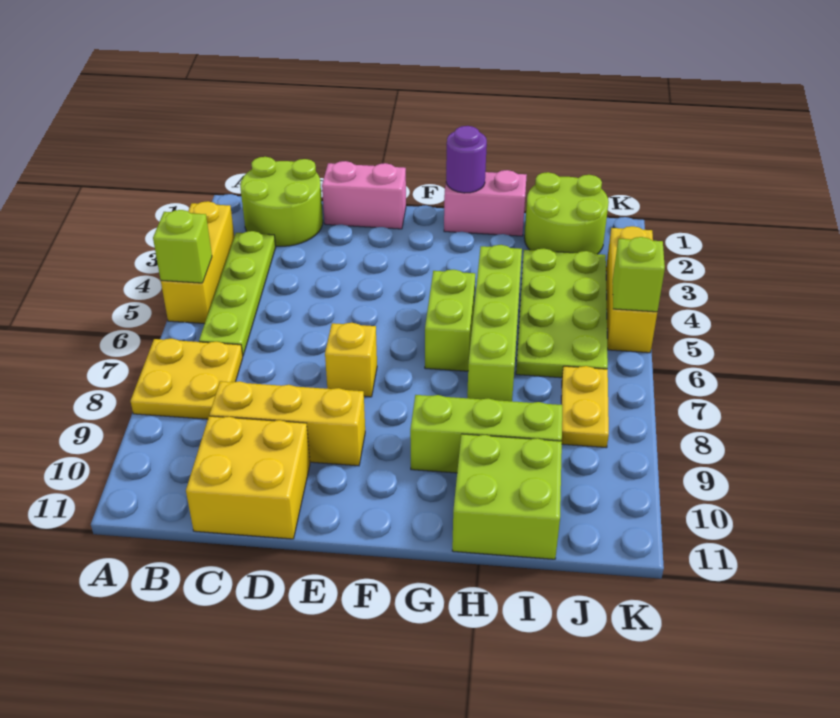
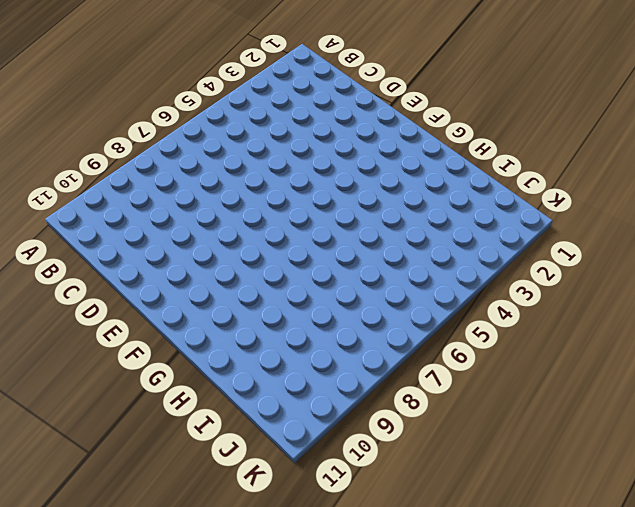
none -> yellow brick A3:A5 level 1
none -> yellow plate A7:B8 level 1
none -> lime round brick B1:C2 level 1

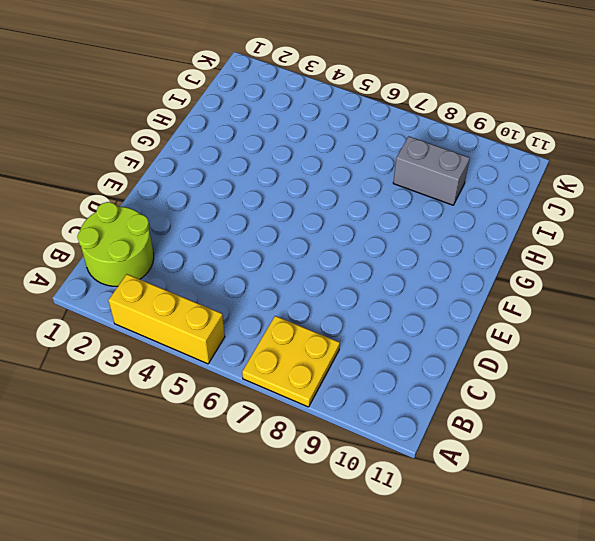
grey brick I8:I9 level 1 -> lime brick G9:I9 level 1
none -> lime plate B3:B6 level 1
none -> yellow brick C9:E9 level 1
none -> yellow brick C10:D11 level 1

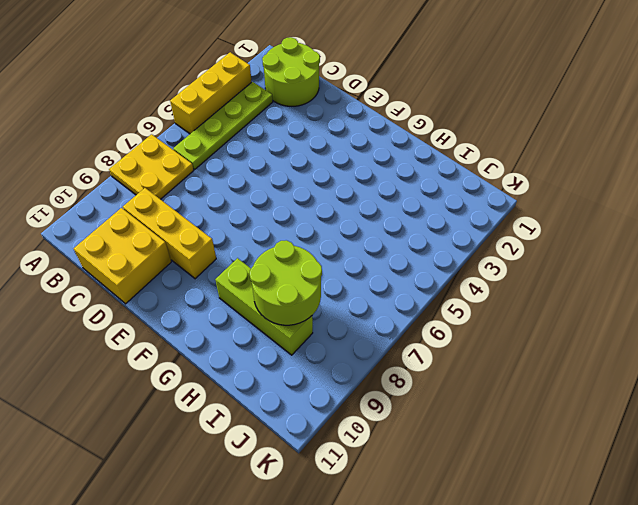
lime round brick H8:I9 level 2 -> lime round brick I1:J2 level 1
none -> pink brick D1:E1 level 1
none -> yellow brick E7 level 1
none -> pink brick G1:H1 level 1

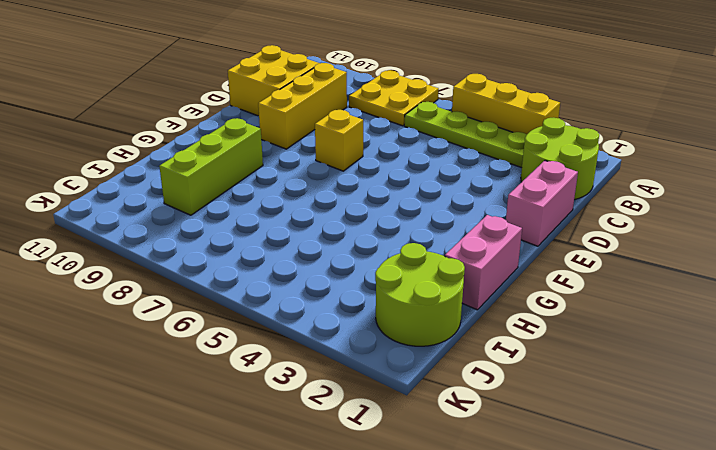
none -> lime brick G5:G6 level 1
none -> lime brick H4:H7 level 1
none -> lime brick H10:I11 level 1

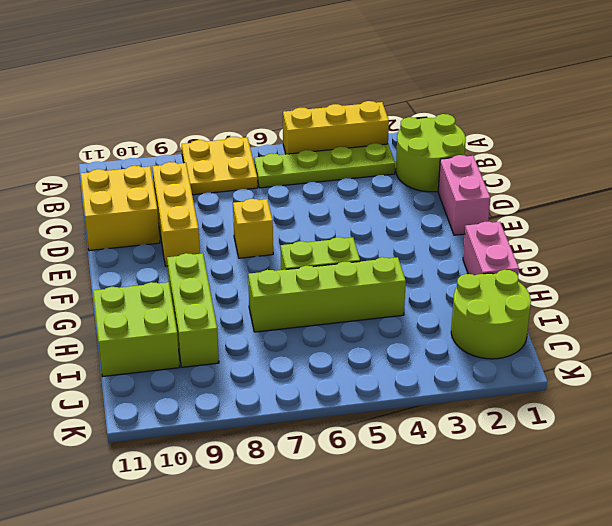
none -> lime plate I3:J6 level 1
none -> yellow plate J7:J8 level 1
none -> yellow brick K3:K5 level 1

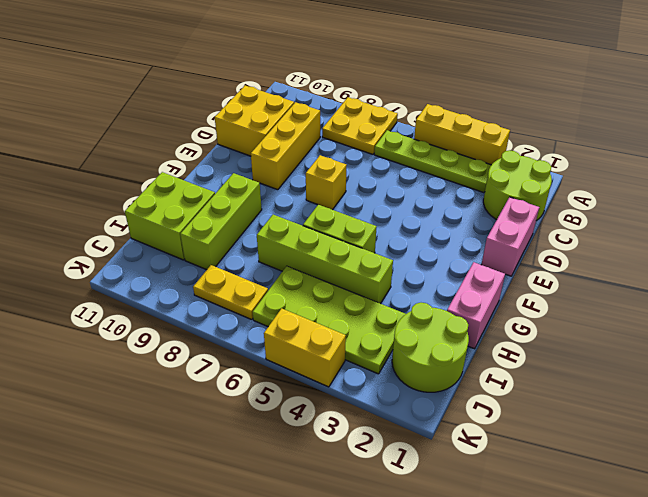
yellow brick K4:K5 level 1 -> yellow brick K3:K5 level 1
none -> lime brick A5 level 2
none -> purple round brick G1 level 2
none -> lime brick K5 level 2

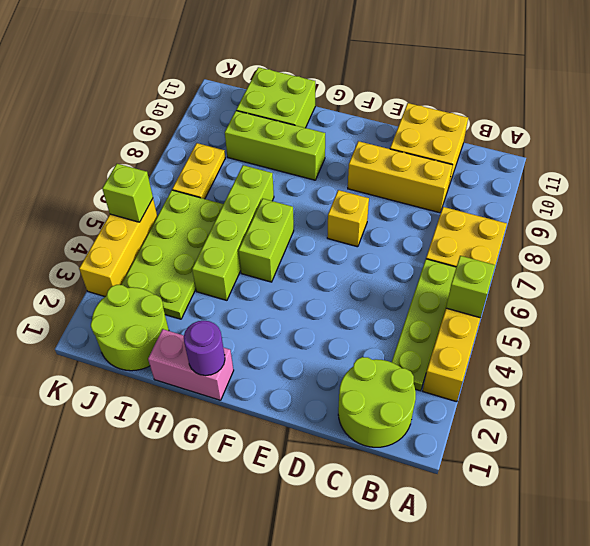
none -> pink brick D1:E1 level 1

